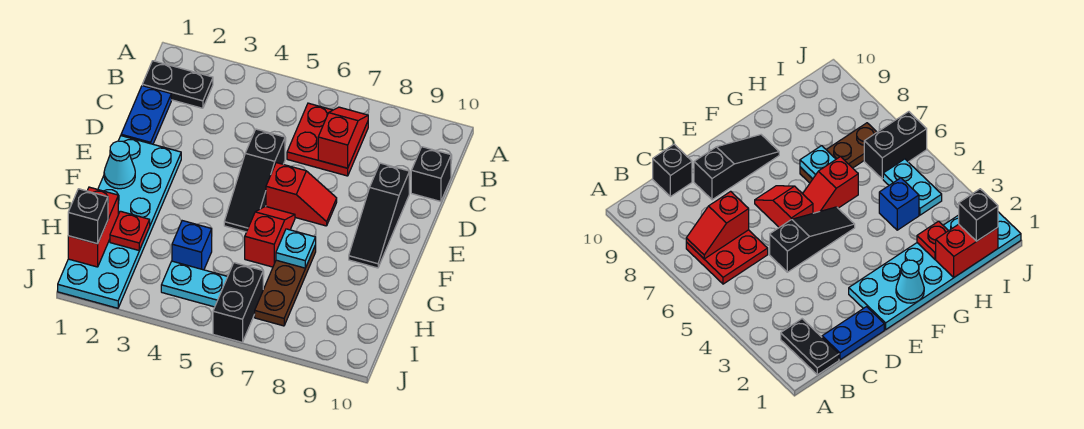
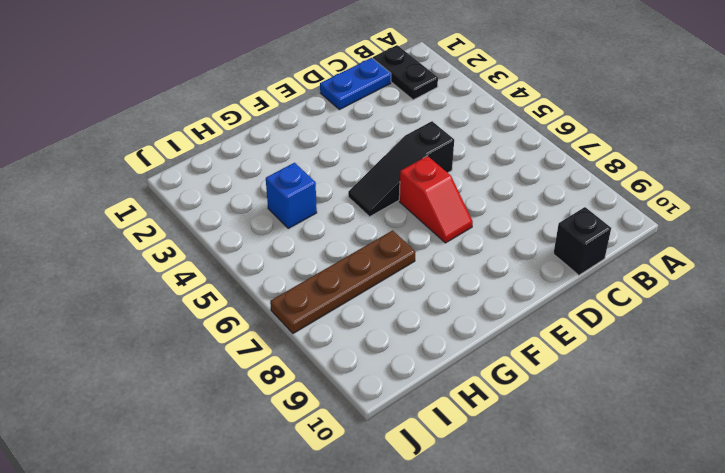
brown plate G7:J7 level 1 -> brown plate G7:I7 level 1
none -> red plate B6:C7 level 1
none -> black slope D9:F9 level 1 top D
none -> cyan plate E1:J2 level 1

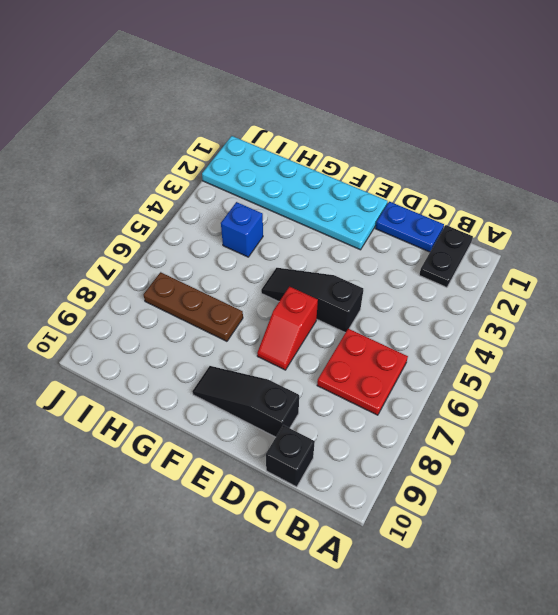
none -> red slope F6:G6 level 1 top G
none -> cyan plate I4:I5 level 1
none -> black brick I6:J6 level 1

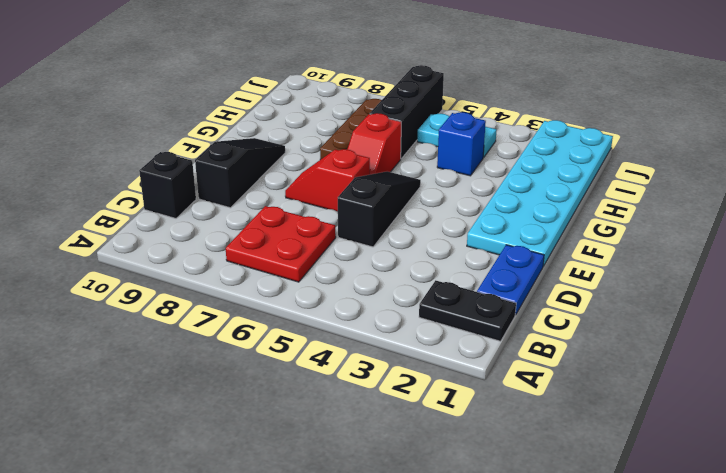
black brick H6:J6 level 1 -> black brick I6:J6 level 1
none -> red slope B7:C7 level 2 top C
none -> cyan cone F1 level 2
none -> cyan plate G7 level 2

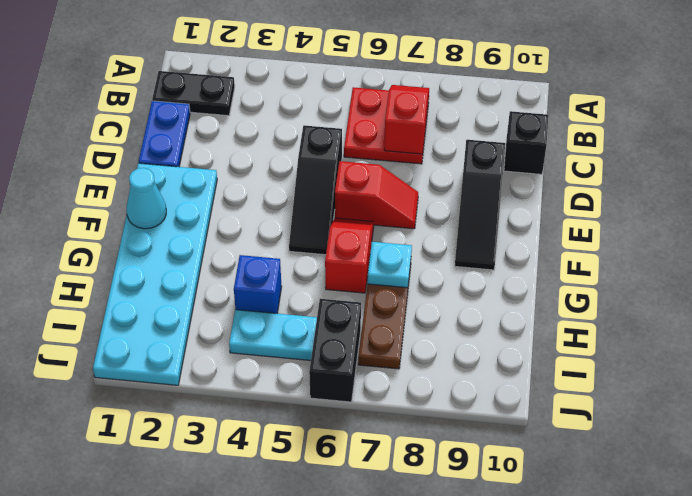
none -> red brick H1:I1 level 2
none -> red plate H2 level 2
none -> black brick I1 level 3

